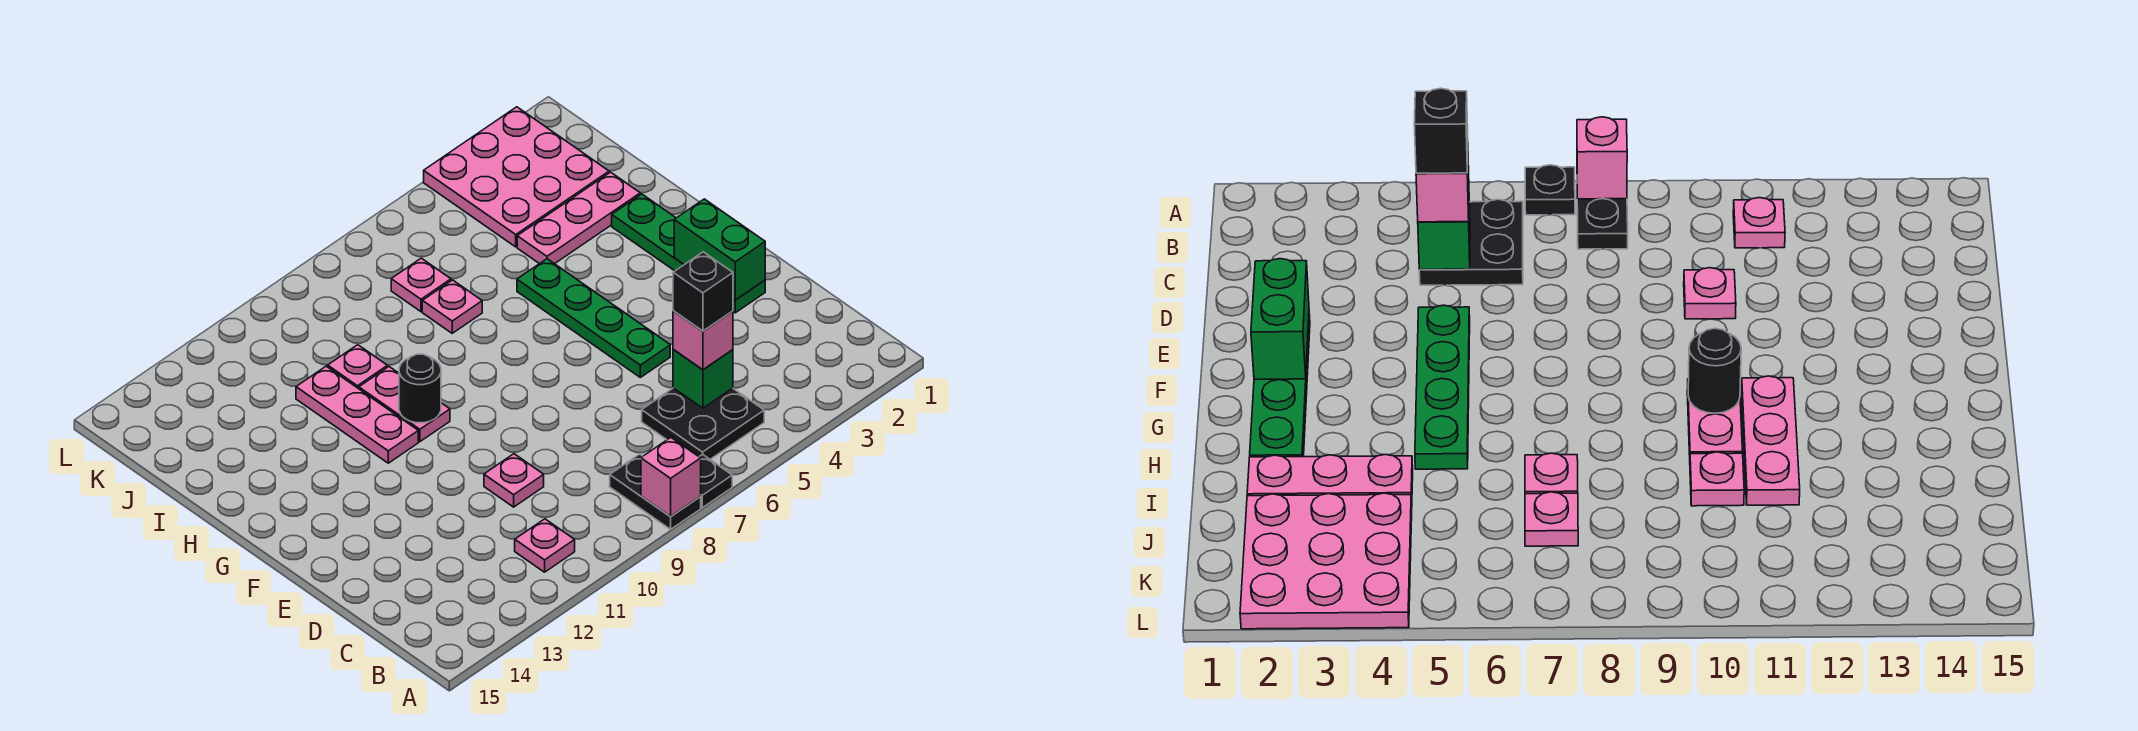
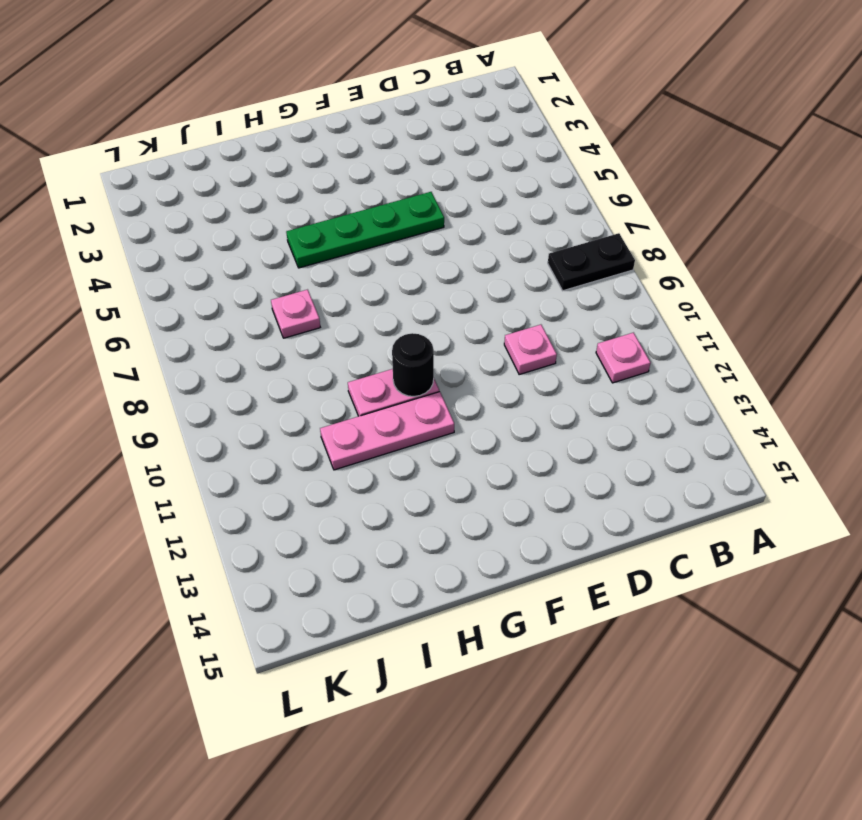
none -> black plate A7 level 1
none -> black plate B5:C6 level 1
none -> green plate E2:H2 level 1

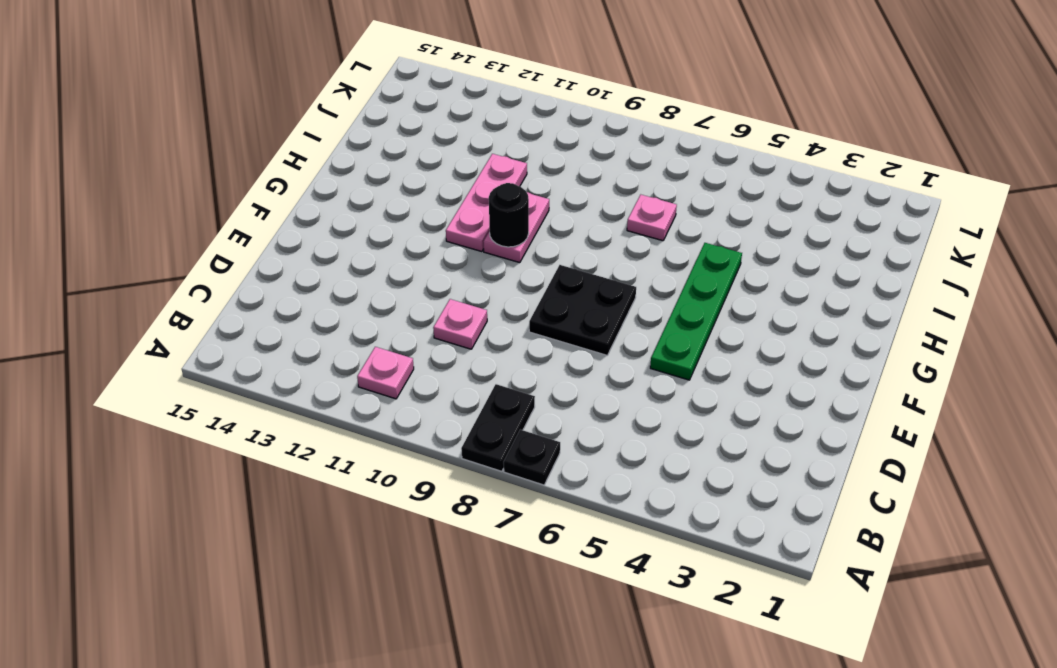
black plate E7:F8 level 1 -> black plate B5:C6 level 1
none -> green plate E2:H2 level 1
none -> pink plate I2:I4 level 1
none -> pink plate I10 level 1

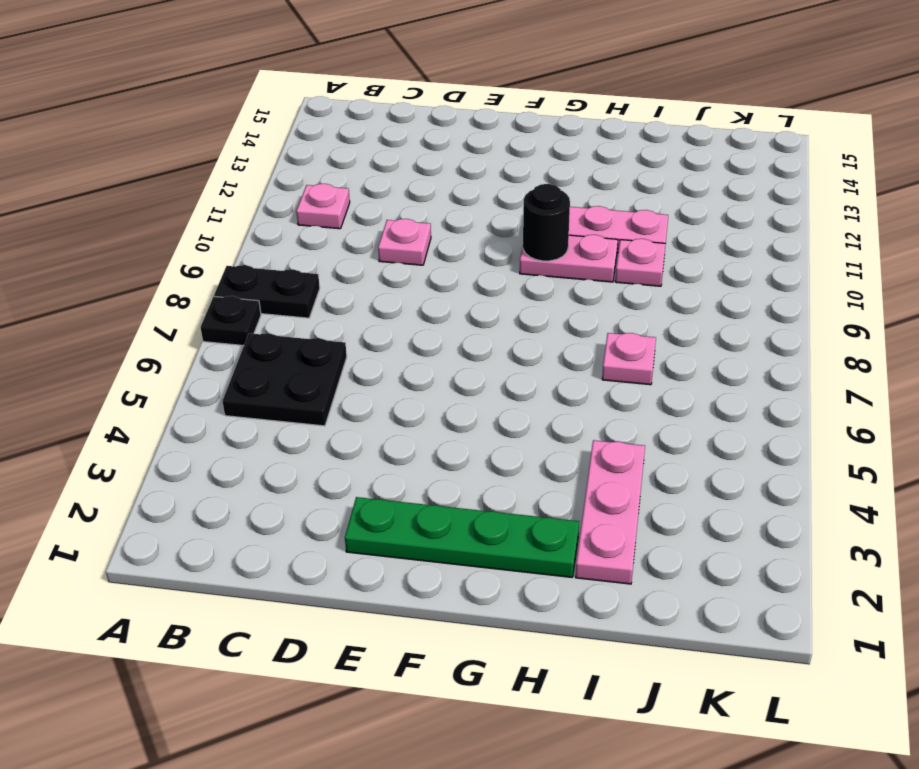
none -> green plate E5:H5 level 1
none -> pink plate J2:L4 level 1
none -> pink plate J7 level 1

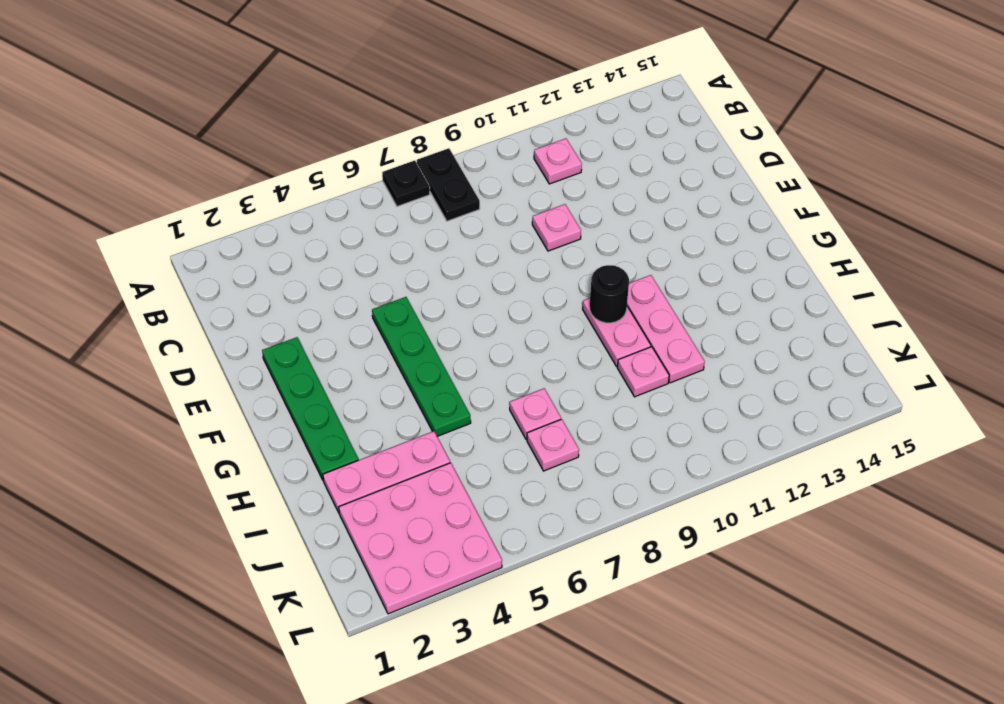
none -> black plate B5:C6 level 1
none -> pink brick A8 level 2
none -> green brick C5 level 2

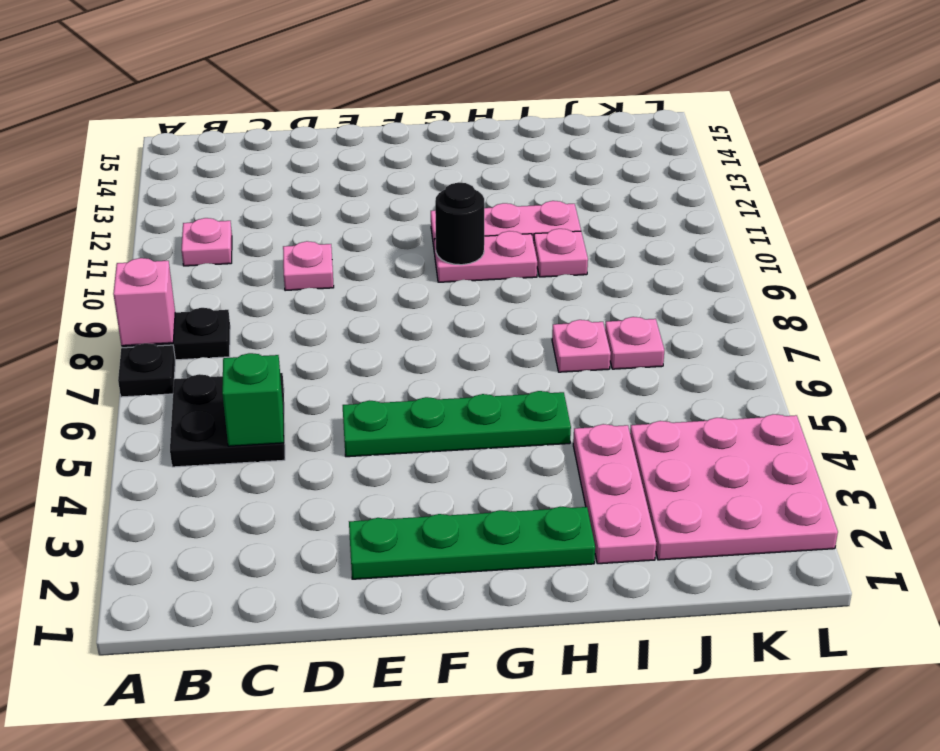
none -> green brick E2:F2 level 2
none -> pink brick C5 level 3
none -> black brick C5 level 4

